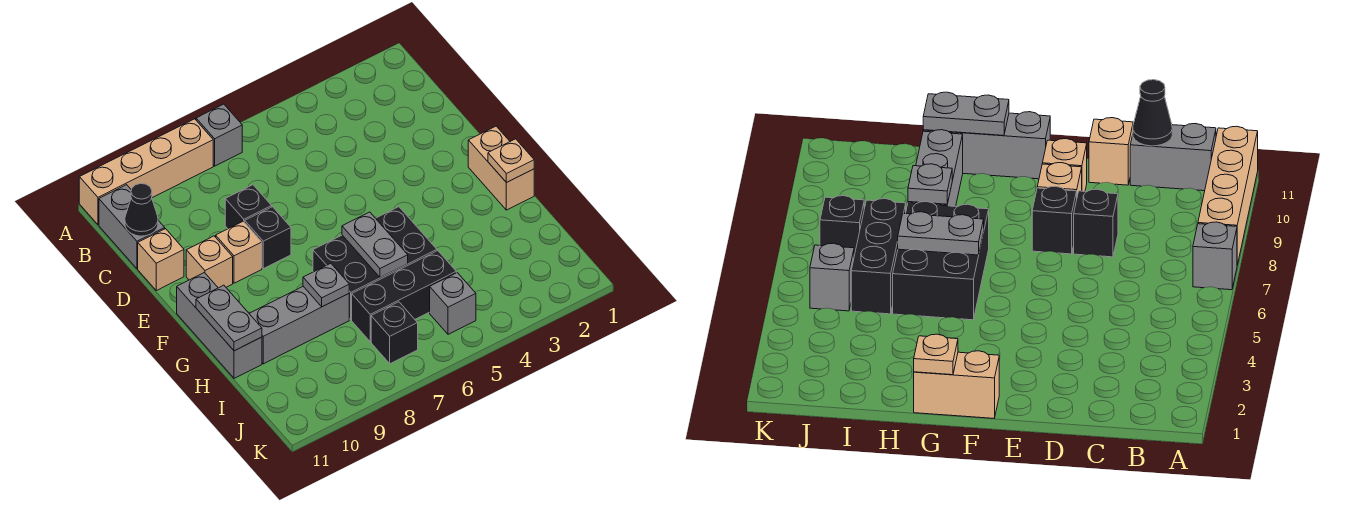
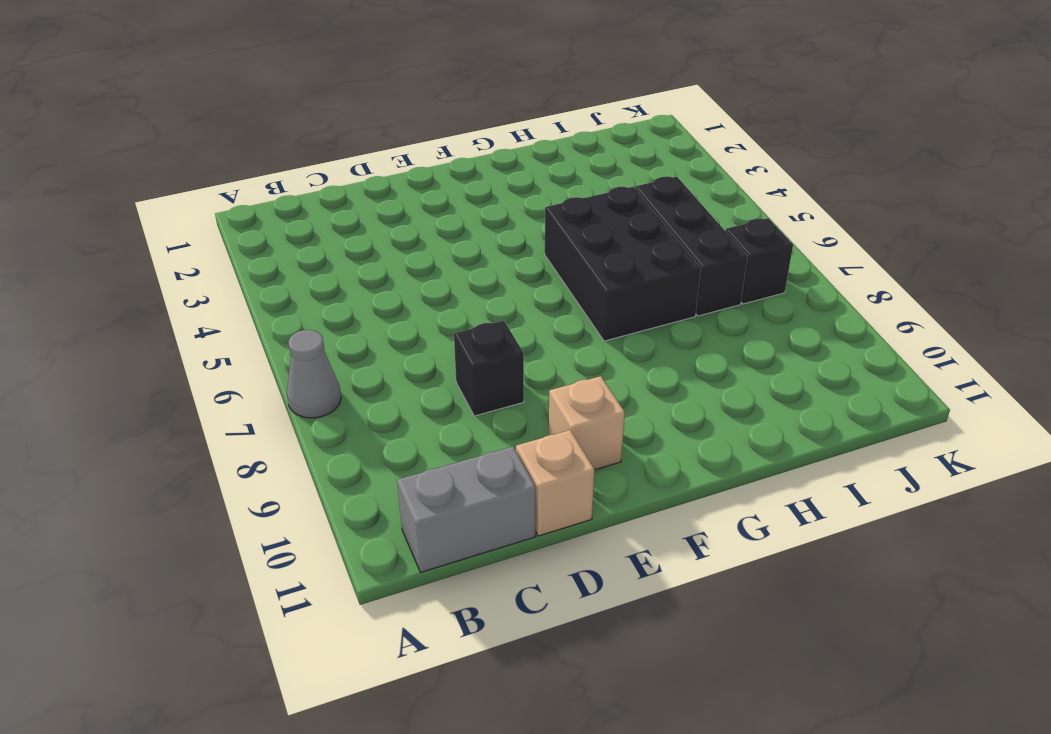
grey cone A7 level 1 -> grey brick A7 level 1
none -> tan brick A8:A11 level 1
none -> black brick E8 level 1
none -> tan brick E9 level 1

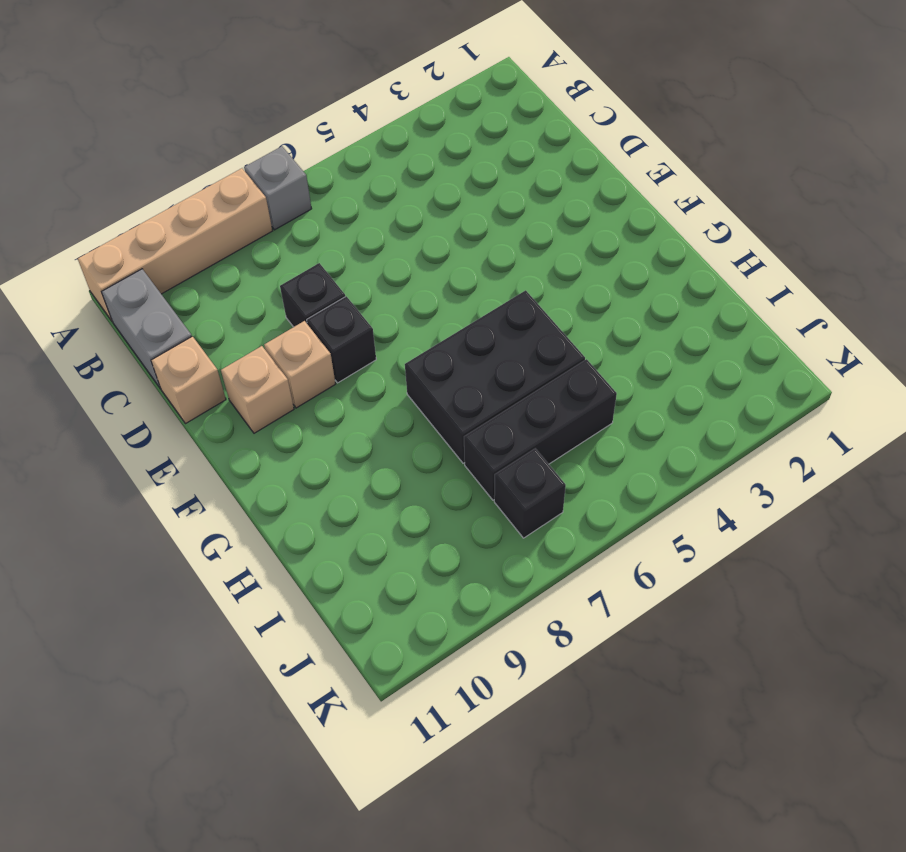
none -> tan brick F1:G1 level 1
none -> grey brick F11:H11 level 1
none -> grey brick H8:H10 level 1

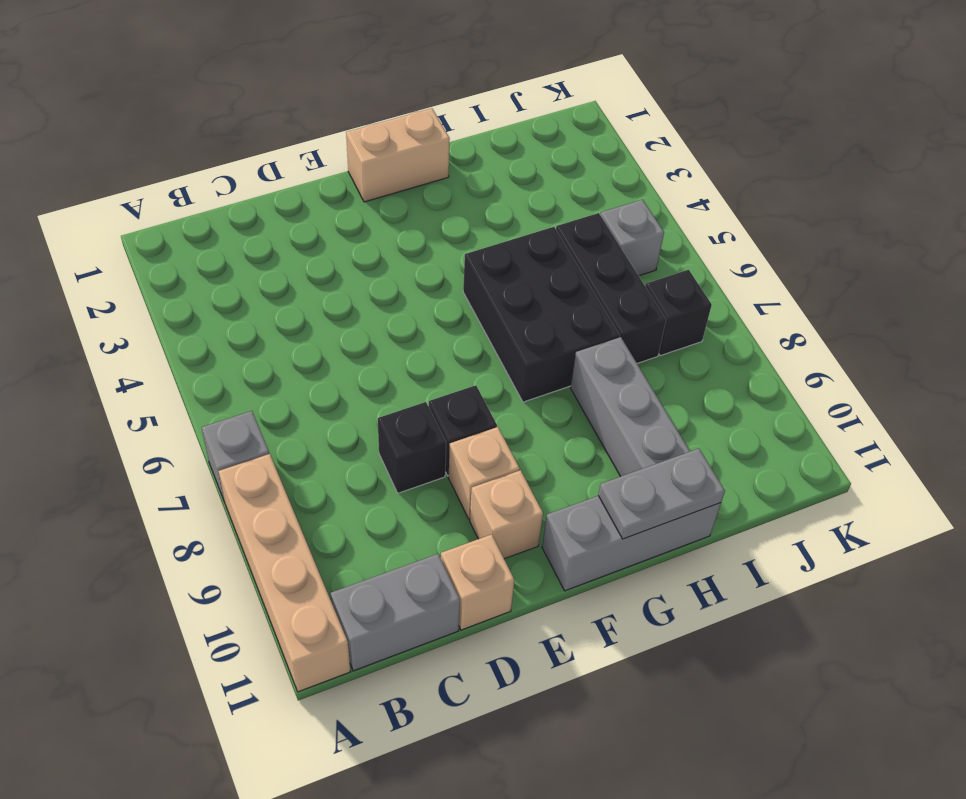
none -> black cone C11 level 2
none -> tan plate G1 level 2
none -> grey plate G6:H6 level 2

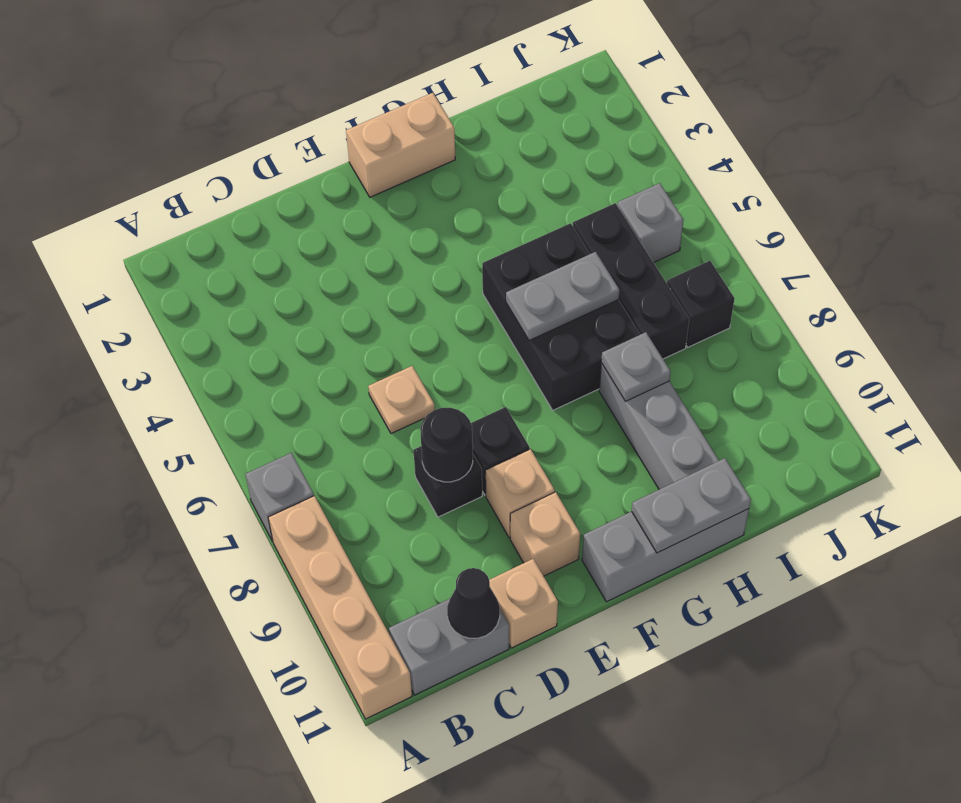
tan plate D6 level 1 -> tan plate G1 level 2
black round brick D8 level 2 -> none

